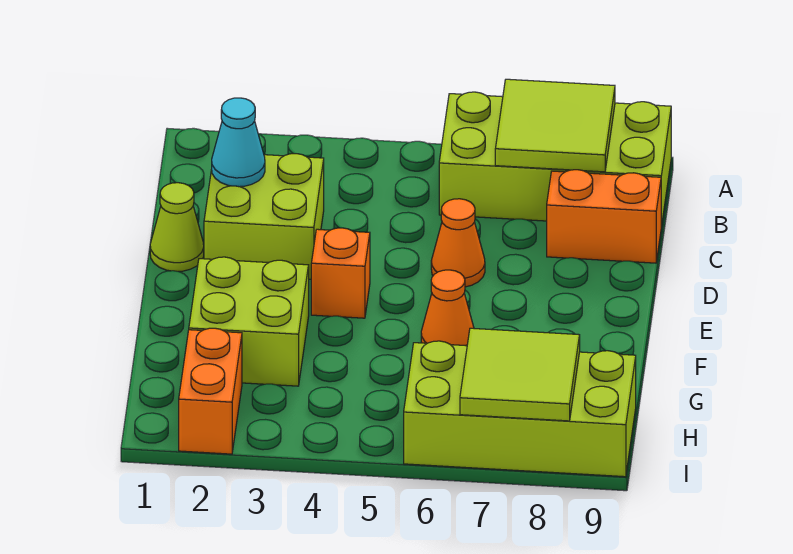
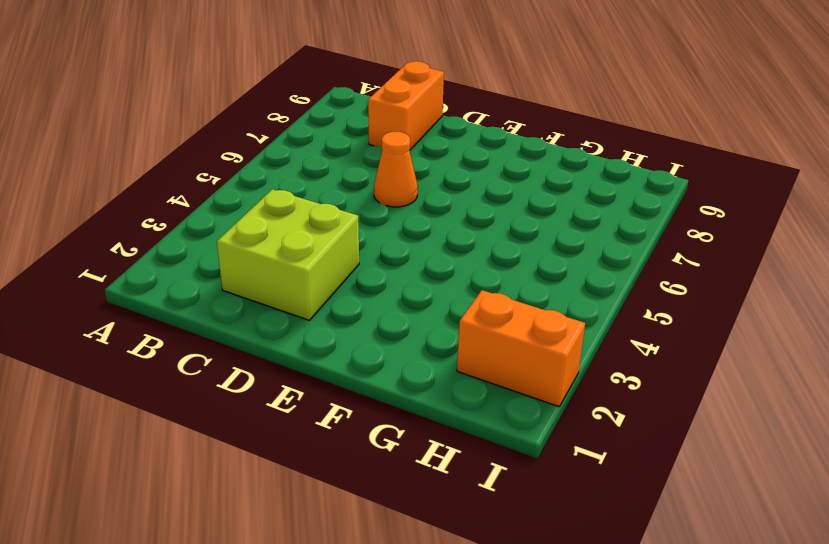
none -> lime brick A6:B9 level 1
none -> lime cone D1 level 1
none -> orange brick E4 level 1

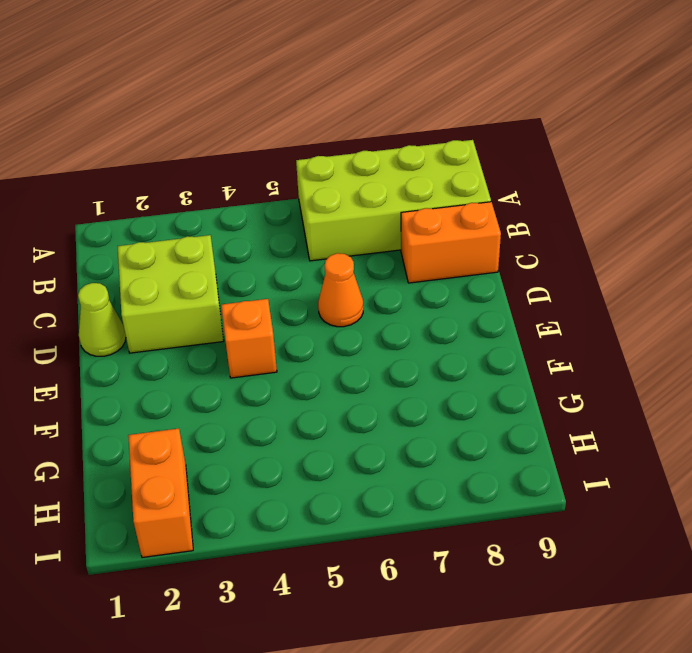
none -> lime brick F2:G3 level 1
none -> orange cone F6 level 1
none -> lime brick H6:I9 level 1

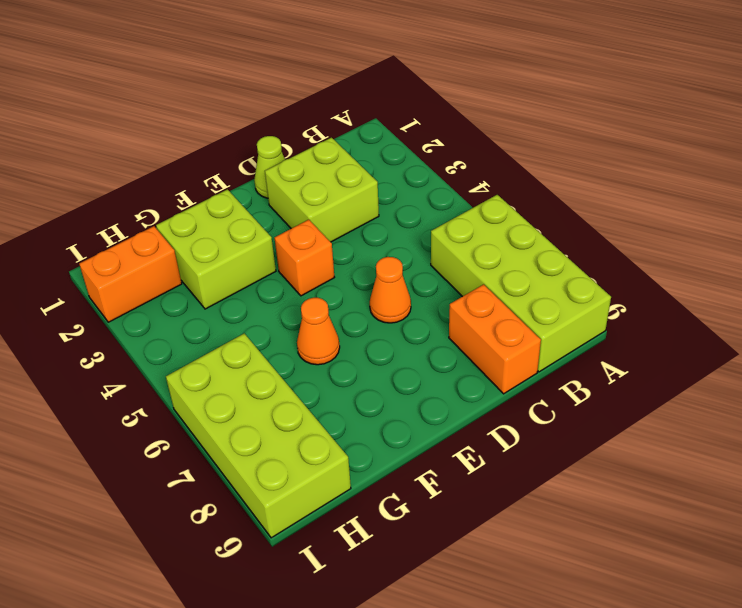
none -> lime tile A7:B8 level 2
none -> cyan cone C2 level 2
none -> lime tile H7:I8 level 2

